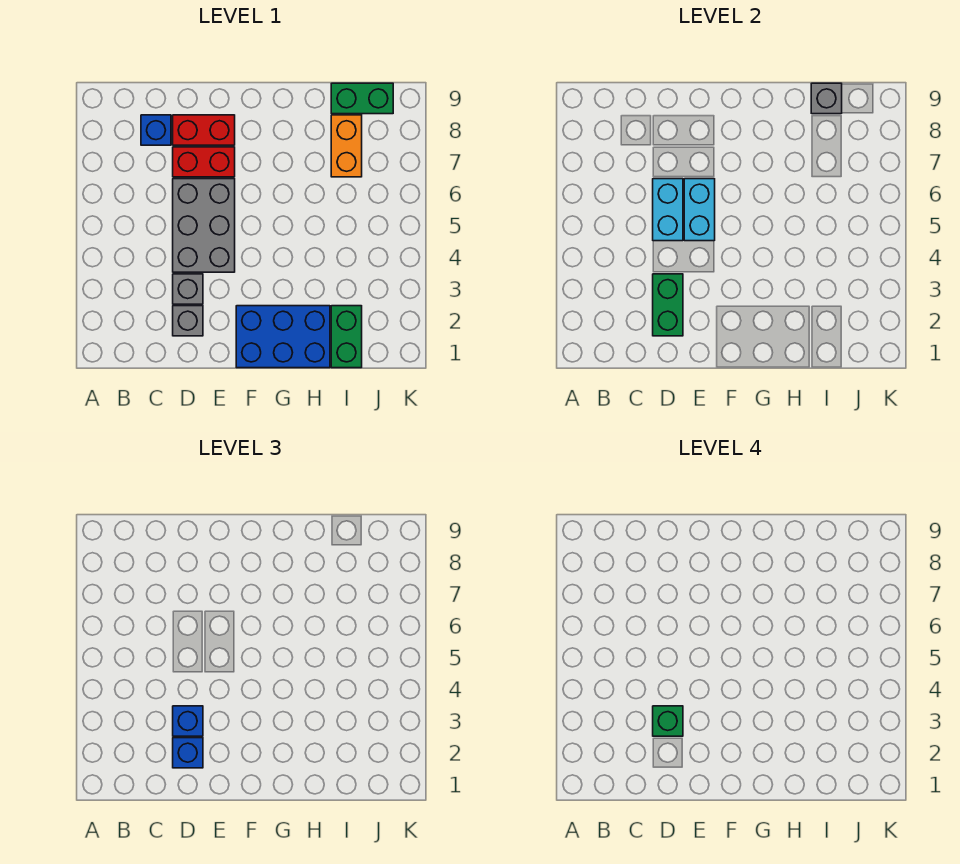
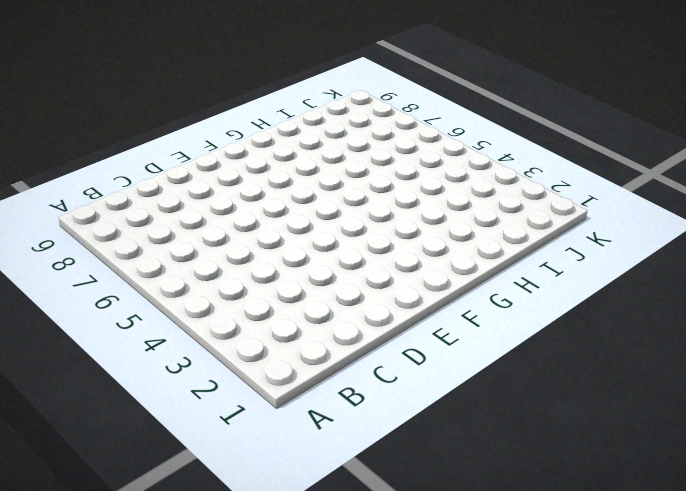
none -> blue brick C8 level 1
none -> grey brick D2 level 1
none -> grey brick D3 level 1

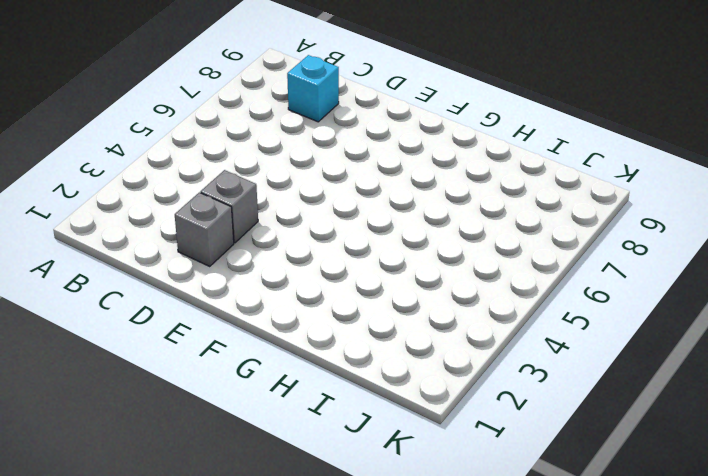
cyan brick C8 level 1 -> blue brick C8 level 1
none -> grey brick D4:E6 level 1
none -> red brick D7:E7 level 1
none -> red brick D8:E8 level 1

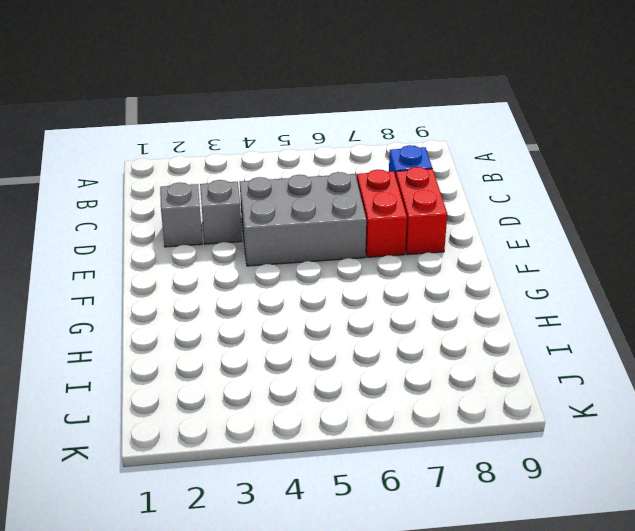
none -> blue brick F1:H2 level 1
none -> green brick I1:I2 level 1
none -> orange brick I7:I8 level 1

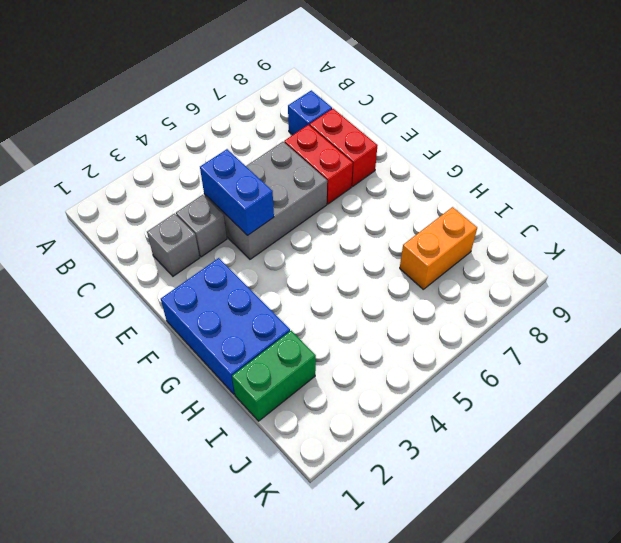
blue brick D4:E4 level 2 -> none
none -> green brick I9:J9 level 1
none -> green brick D2:D3 level 2
none -> cyan brick D5:D6 level 2

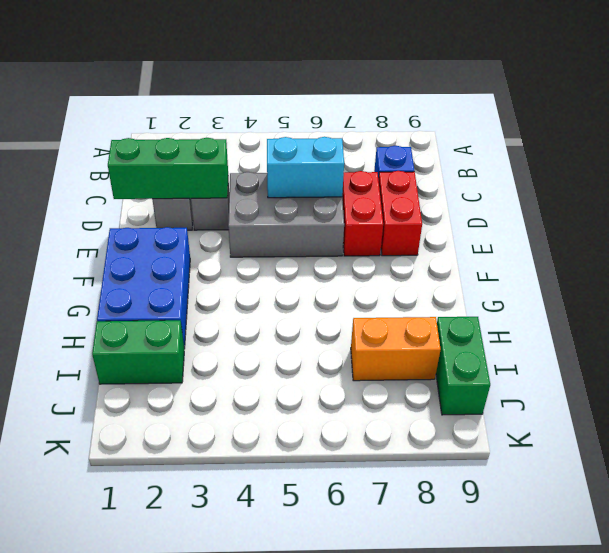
green brick D1:D3 level 2 -> green brick D2:D3 level 2
none -> cyan brick E5:E6 level 2
none -> grey brick I9 level 2
none -> blue brick D2 level 3

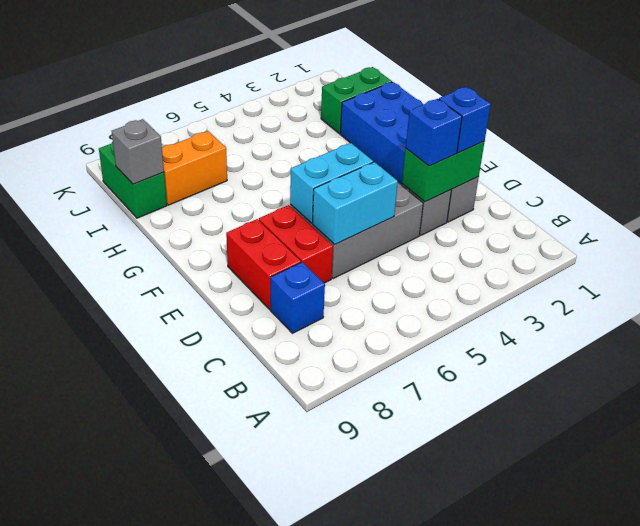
none -> green brick D3 level 4

